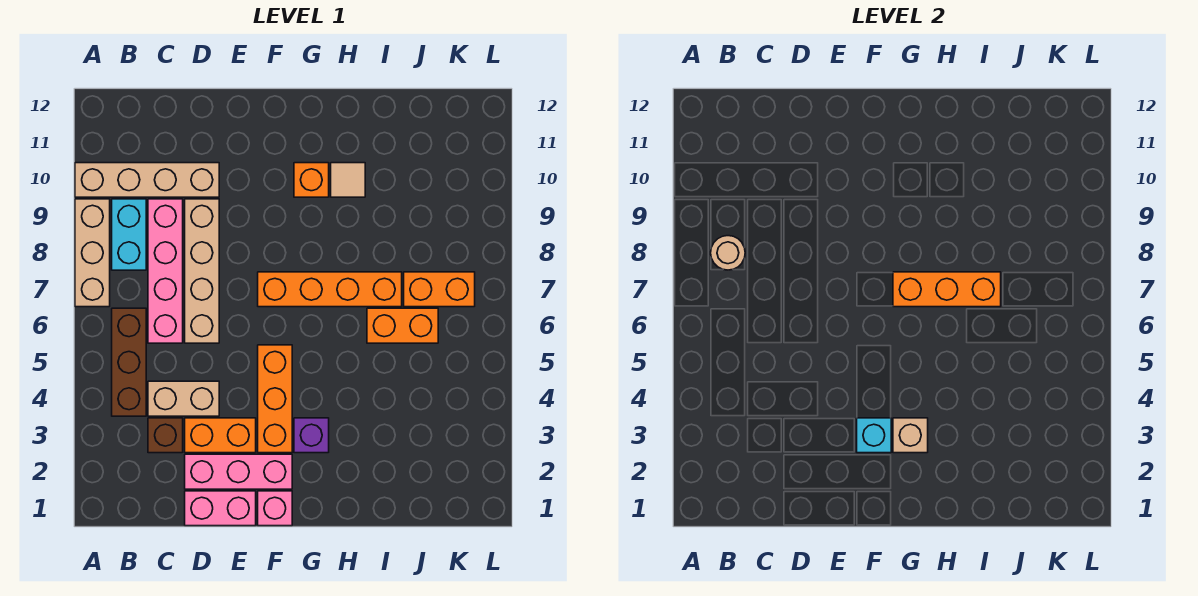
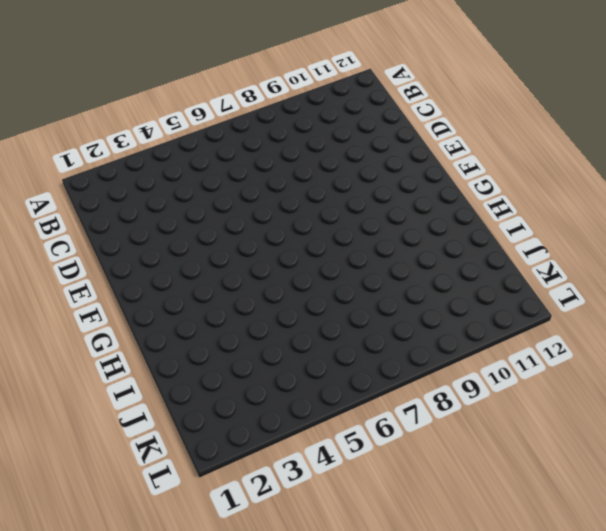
none -> tan brick A7:A9 level 1
none -> tan brick A10:D10 level 1
none -> brown brick B4:B6 level 1

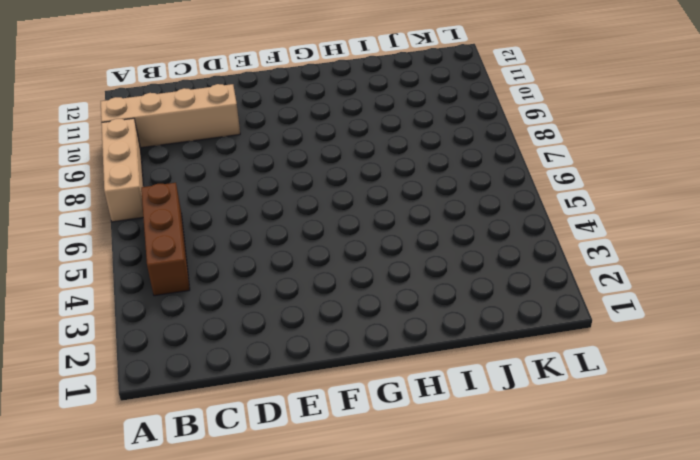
none -> cyan brick B8:B9 level 1
none -> brown brick C3 level 1
none -> tan brick C4:D4 level 1

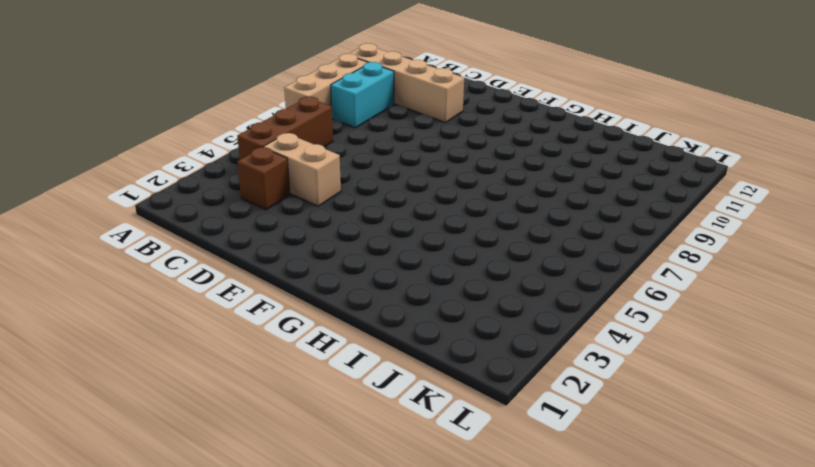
none -> pink brick C6:C9 level 1
none -> pink brick D1:E1 level 1
none -> pink brick D2:F2 level 1

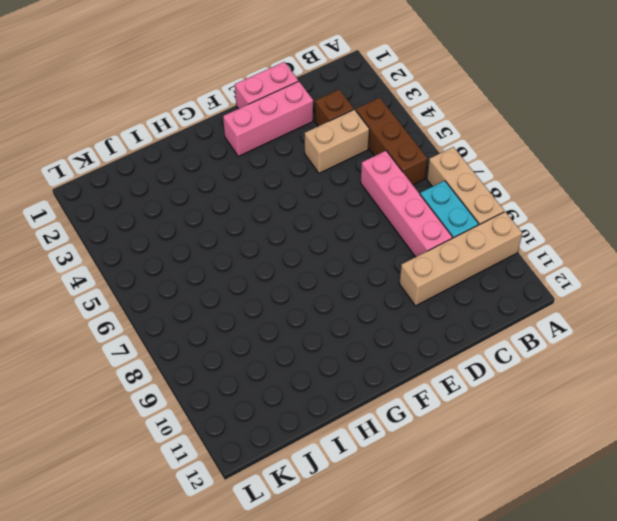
none -> orange brick D3:E3 level 1
none -> tan brick D6:D9 level 1
none -> pink brick F1 level 1

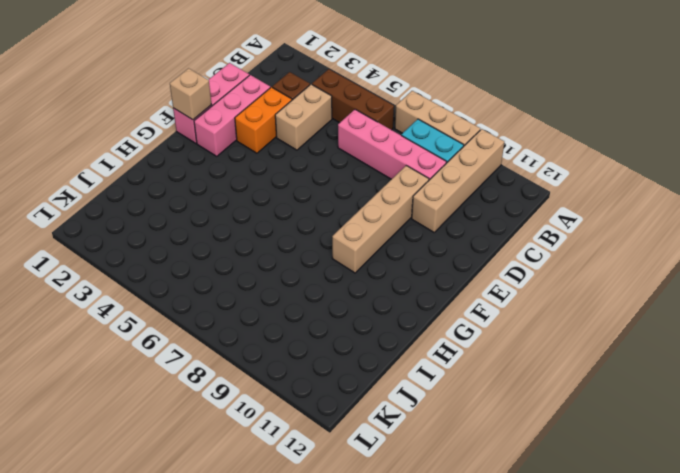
tan brick D9:G9 level 1 -> tan brick D6:D9 level 1
tan brick F1 level 2 -> tan brick G3 level 2
none -> orange brick F3:F5 level 1
none -> orange brick F7:I7 level 1
none -> purple brick G3 level 1

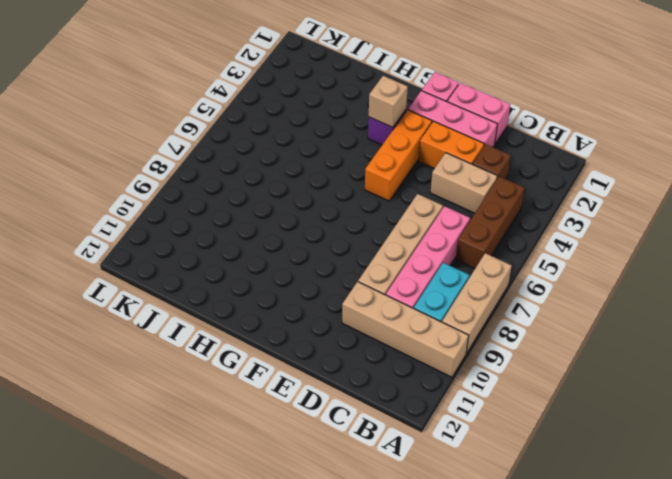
none -> orange brick F7:I7 level 1
none -> orange brick G10 level 1
none -> tan tile H10 level 1

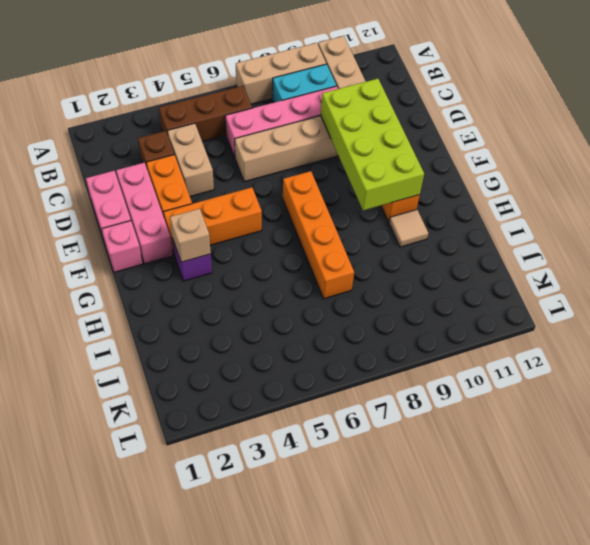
lime brick D9:G10 level 2 -> none
none -> orange brick I6:J6 level 1
none -> orange brick J7:K7 level 1
none -> tan round brick B8 level 2

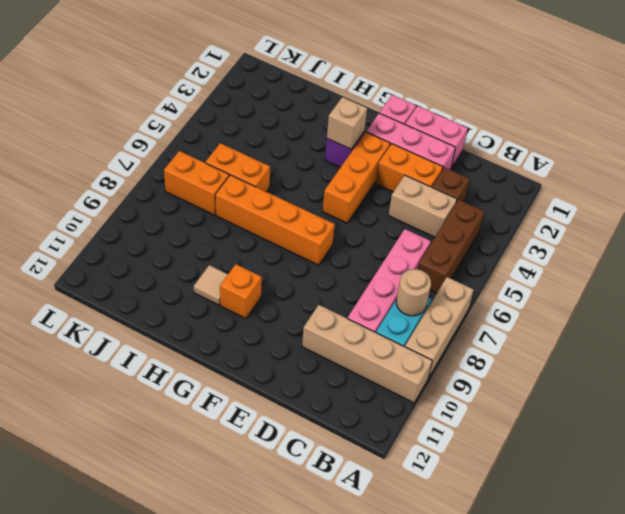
none -> tan brick D6:D9 level 1
none -> cyan brick F3 level 2
none -> orange brick G7:I7 level 2

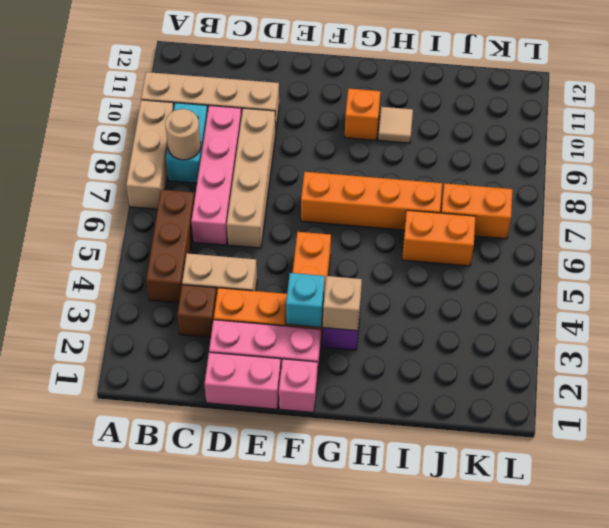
none -> orange brick G7:I7 level 2

